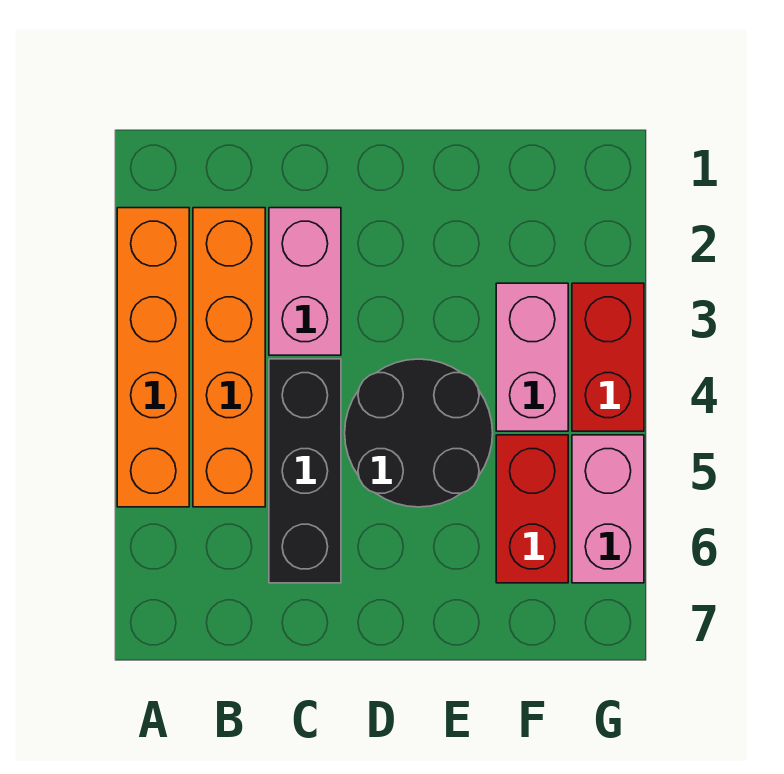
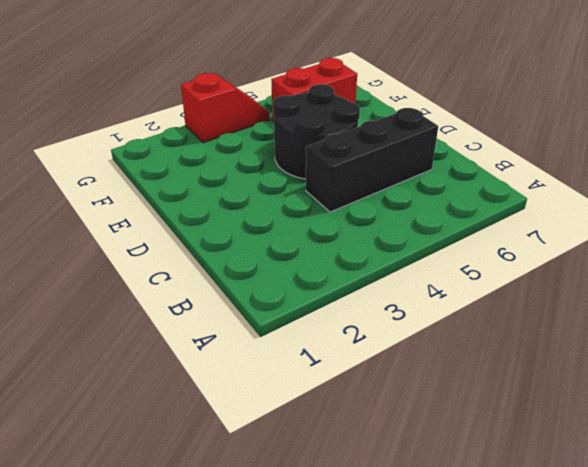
red slope G3:G4 level 1 top 3 -> red brick G3:G4 level 1
none -> orange brick A2:A5 level 1
none -> orange brick B2:B5 level 1

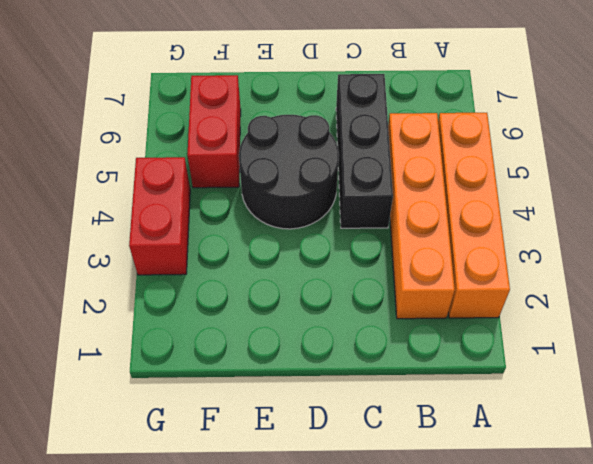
none -> pink brick C2:C3 level 1
none -> pink brick F3:F4 level 1

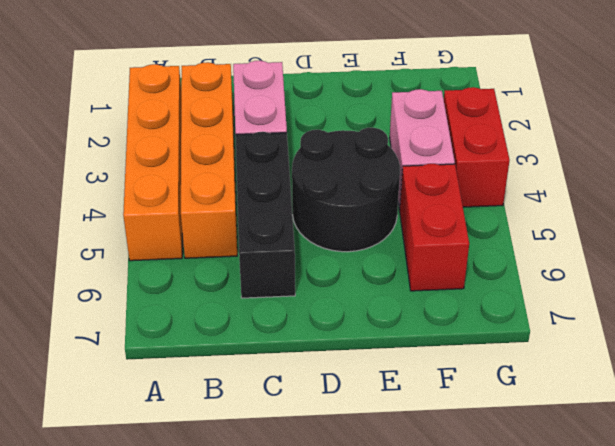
none -> pink brick G5:G6 level 1

